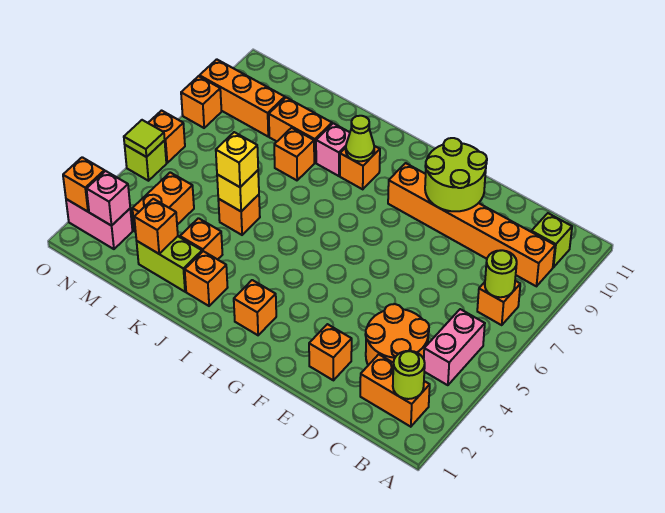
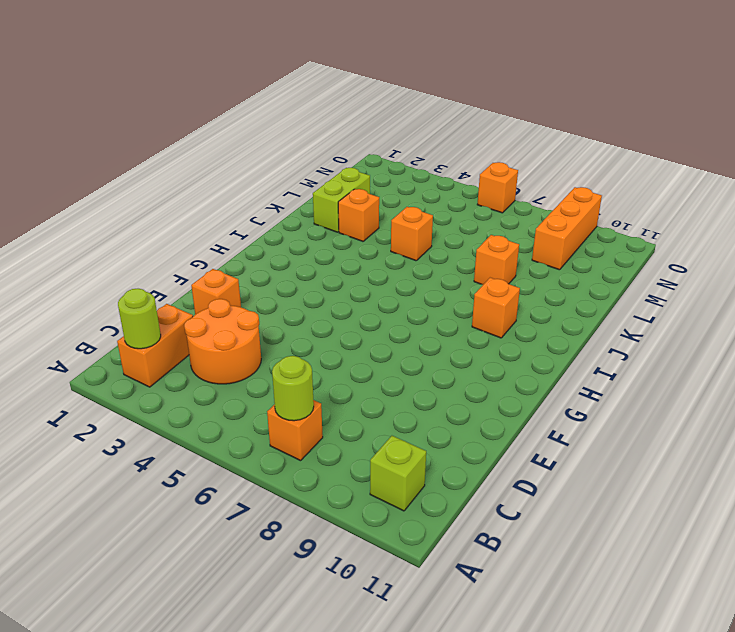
none -> pink brick B4:B5 level 1
none -> orange brick B9:G9 level 1
none -> orange brick H2 level 1
none -> orange brick J2 level 1

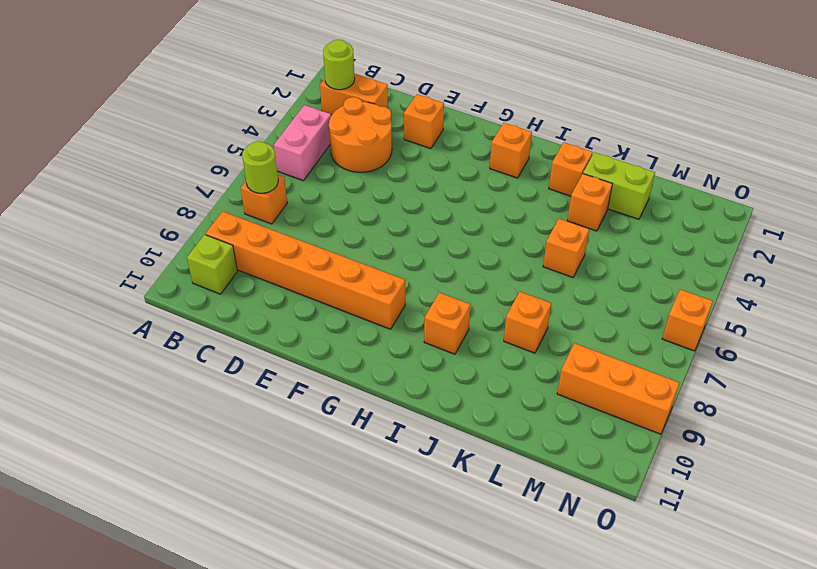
none -> pink brick J9 level 1
none -> orange brick K9:L9 level 1
none -> orange brick M3:M4 level 1
none -> pink brick N2:O2 level 1

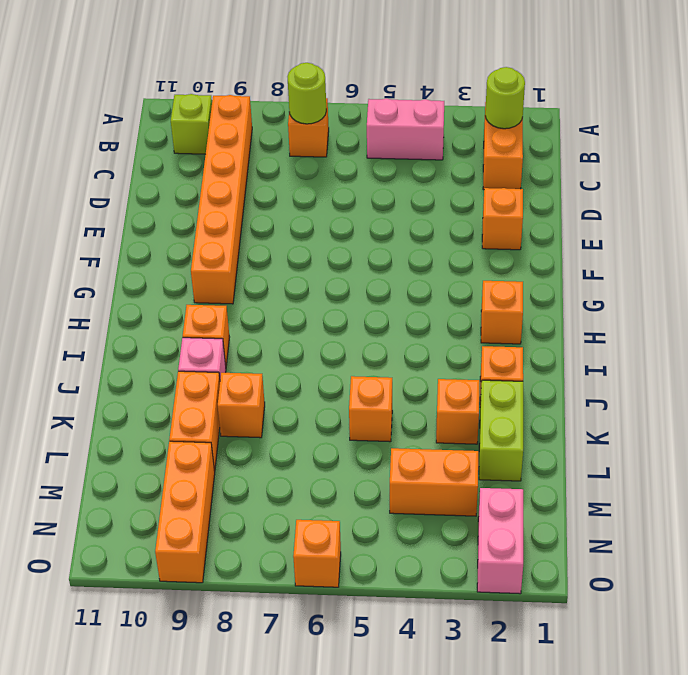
none -> orange round brick C3:D4 level 1
none -> lime brick O5 level 1
none -> orange brick O8 level 1
none -> lime round brick E9:F10 level 2

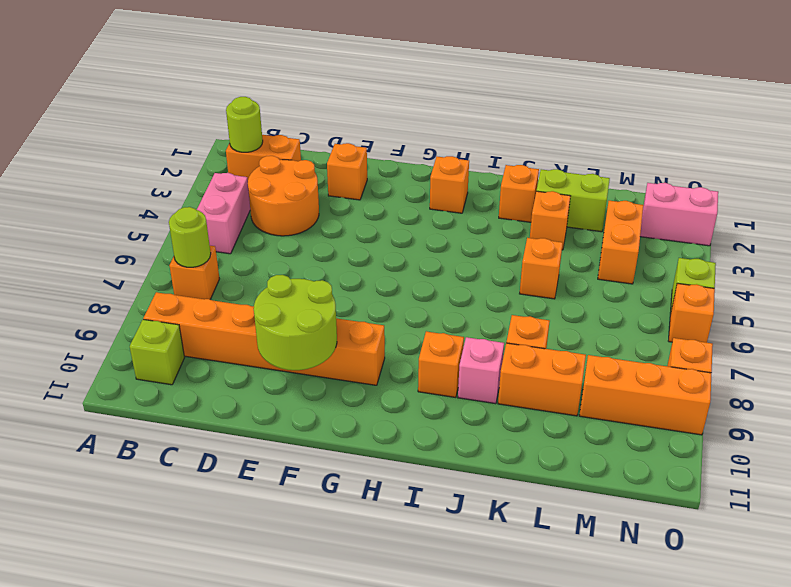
none -> lime cone I9 level 2
none -> yellow brick K5 level 2
none -> orange brick L2 level 2
none -> pink brick N2 level 2

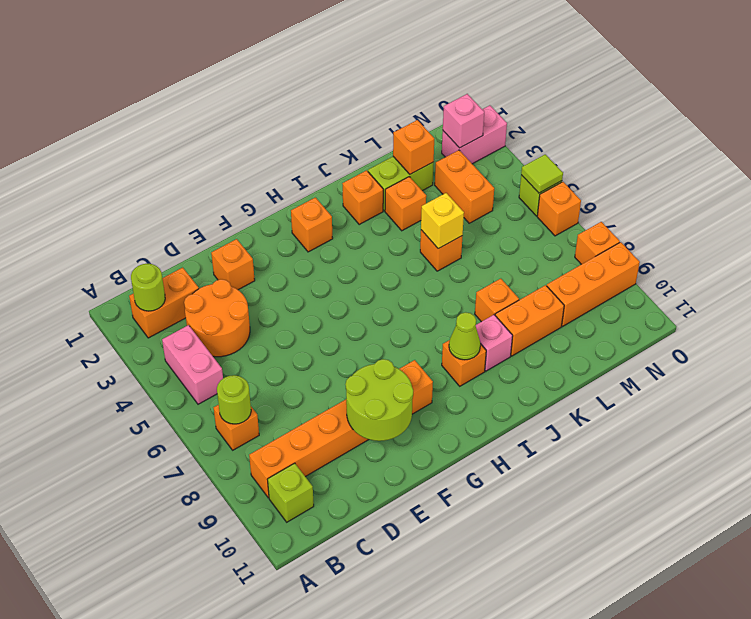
none -> orange brick O2 level 2
none -> yellow brick K5 level 3

